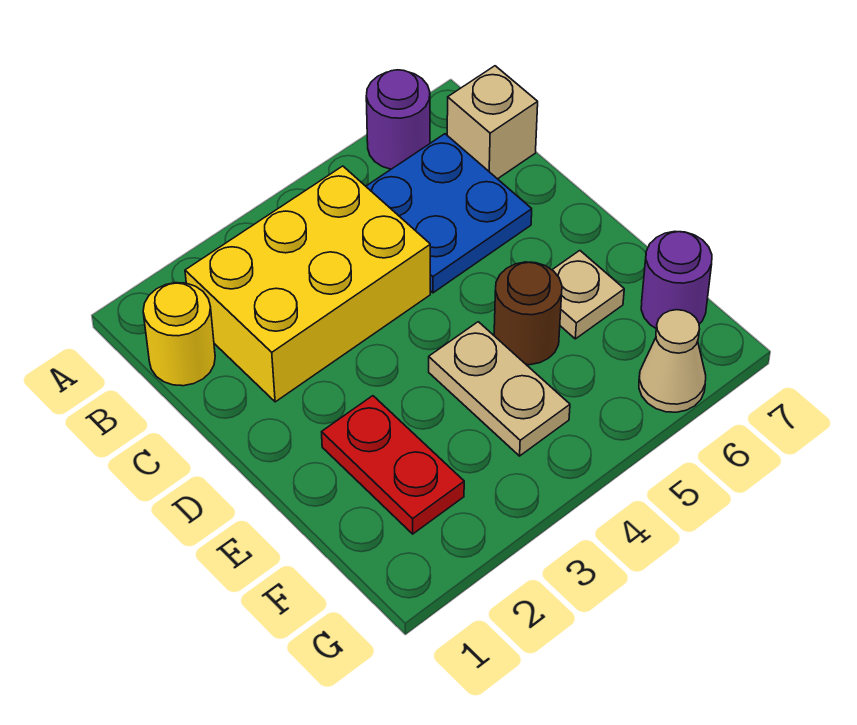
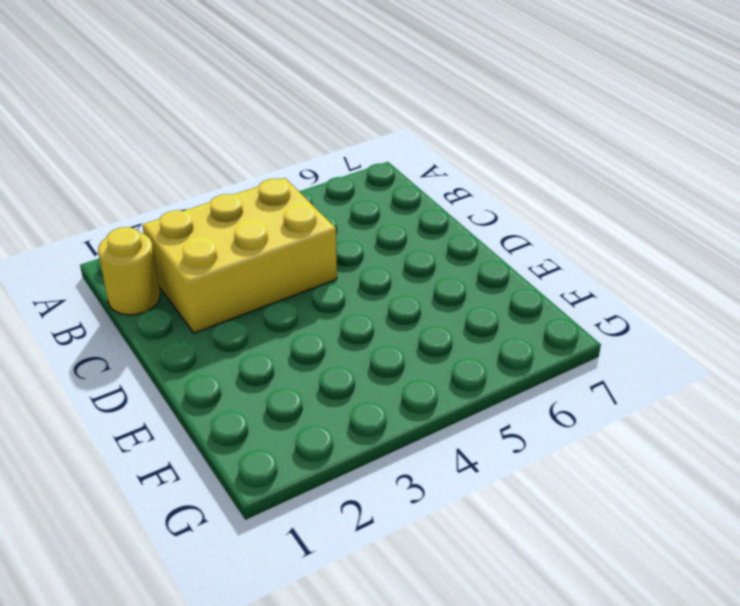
none -> purple round brick A6 level 1
none -> blue plate B5:C6 level 1

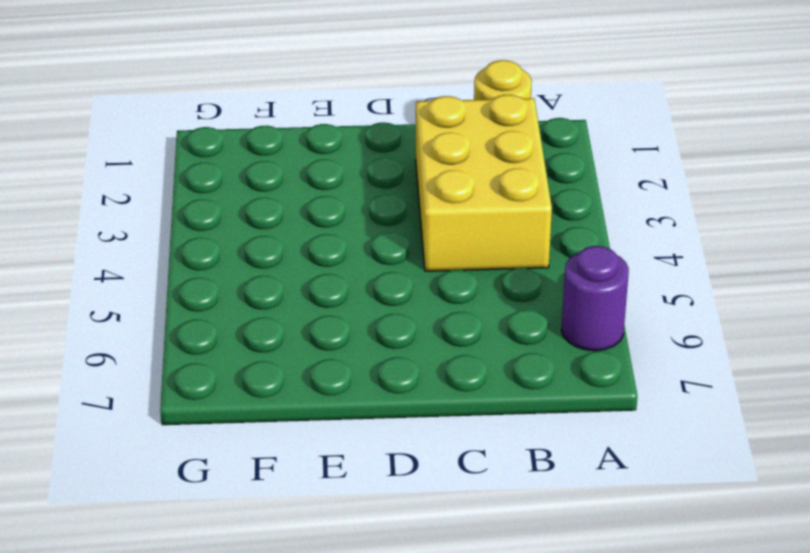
none -> blue plate B5:C6 level 1
none -> tan brick B7 level 1

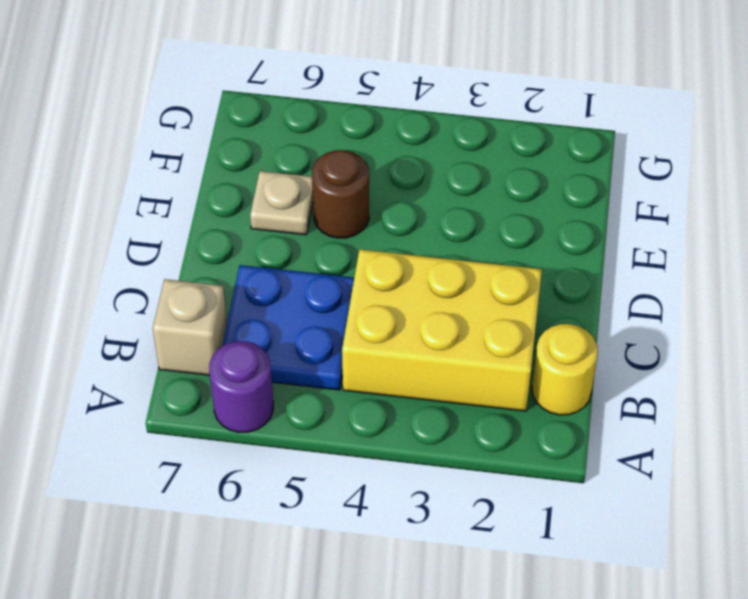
none -> red plate E2:F2 level 1
none -> tan plate E4:F4 level 1

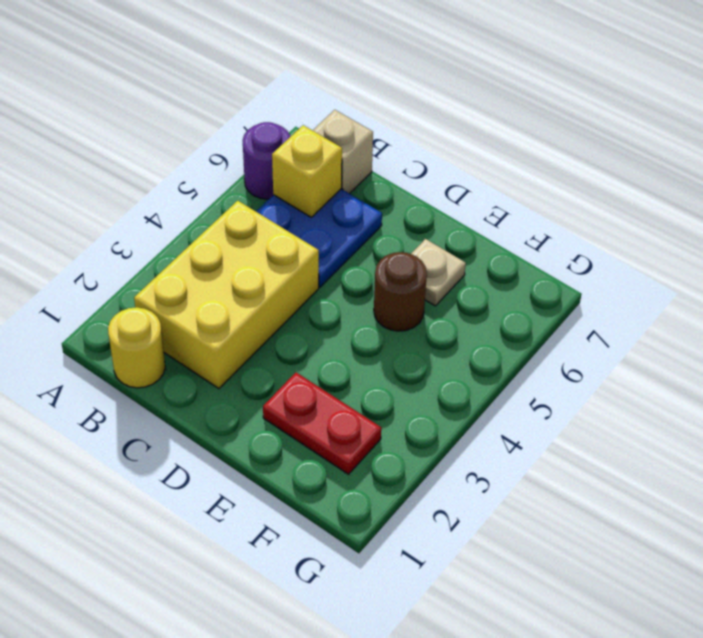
yellow brick B6 level 2 -> none
none -> tan plate E4:F4 level 1
none -> purple round brick F7 level 1

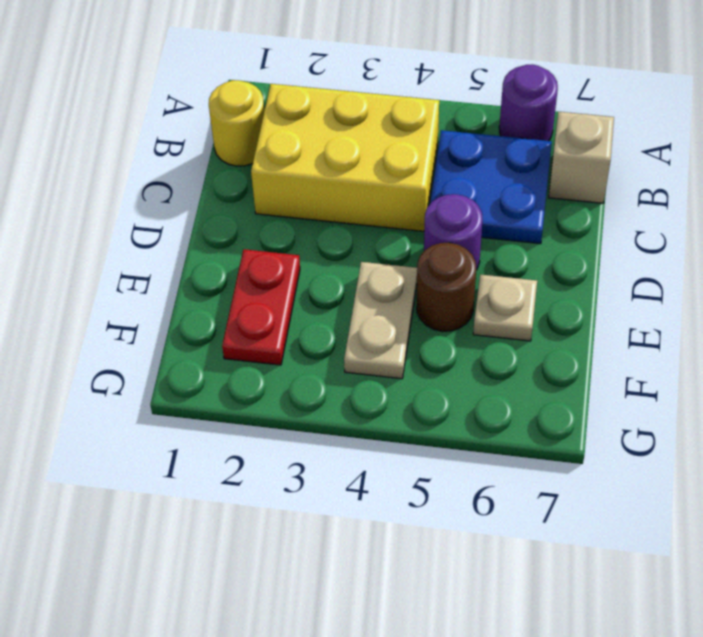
purple round brick D5 level 1 -> purple round brick F7 level 1
none -> tan cone G6 level 1

